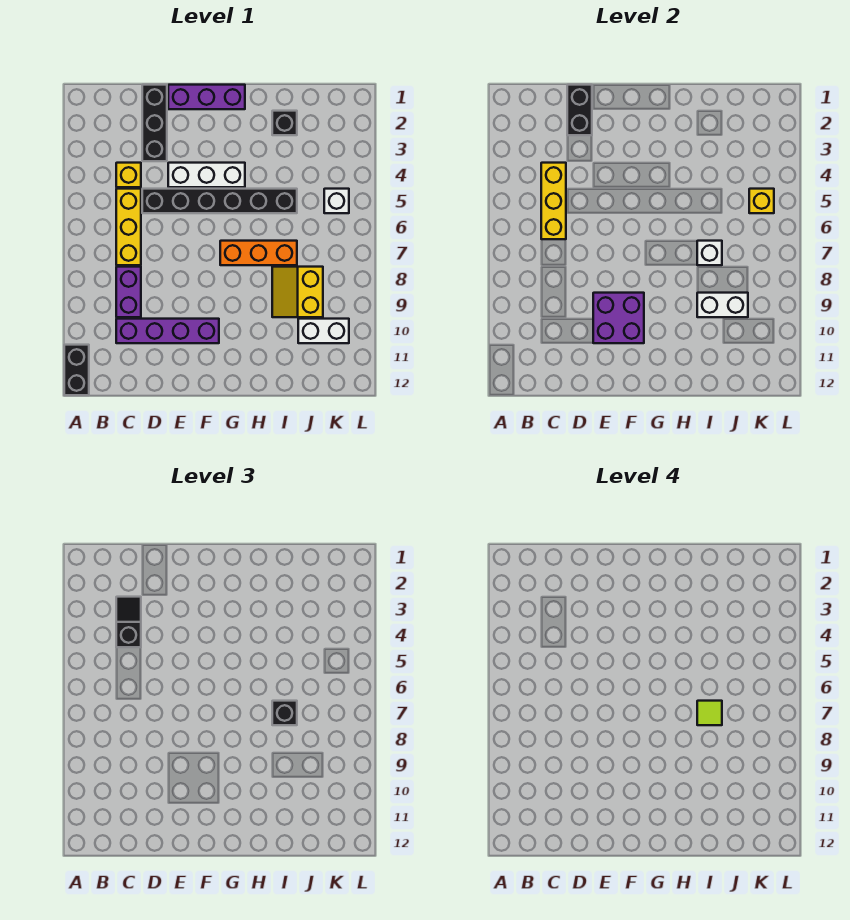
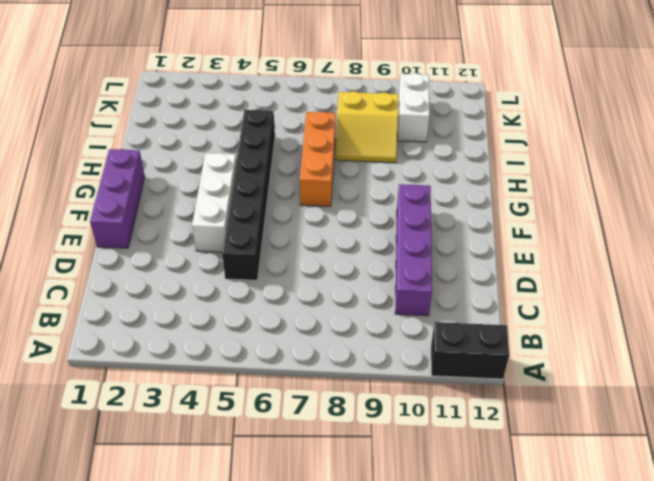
none -> yellow brick C4 level 1
none -> yellow brick C5:C7 level 1
none -> purple brick C8:C9 level 1

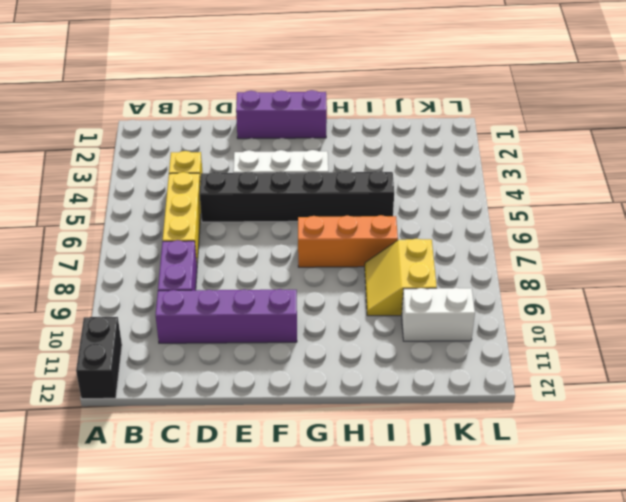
none -> black brick D1:D3 level 1
none -> black brick I2 level 1
none -> white brick K5 level 1

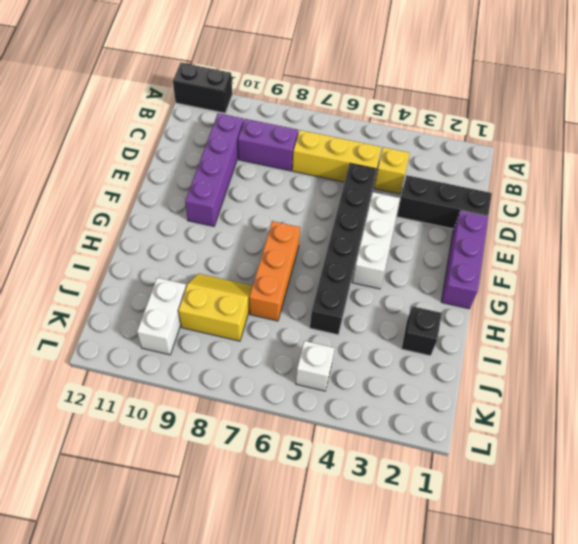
none -> yellow brick C4:C6 level 2
none -> black brick D1:D2 level 2
none -> purple brick E9:F10 level 2

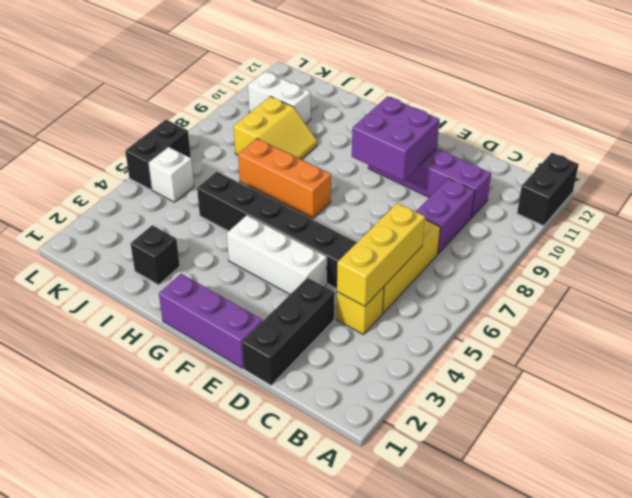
black brick L5:L6 level 1 -> black brick D1:D2 level 2
none -> white brick I7 level 2
none -> white brick I9:J9 level 2
none -> yellow brick K5 level 2

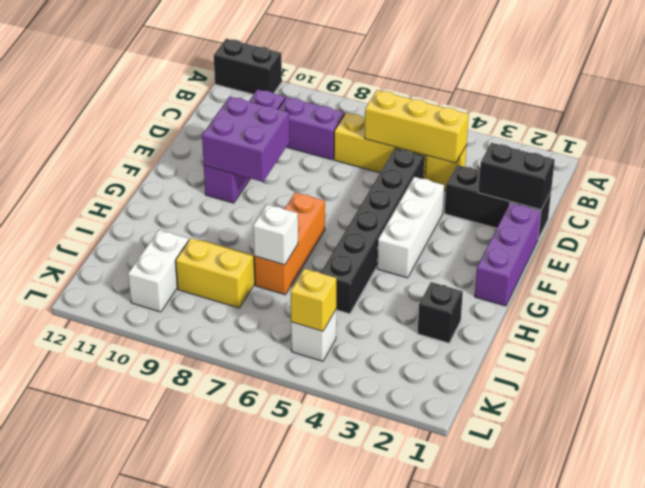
none -> white brick I9:J9 level 2
none -> black slope C3:C4 level 3 top 4
none -> black brick I7 level 3

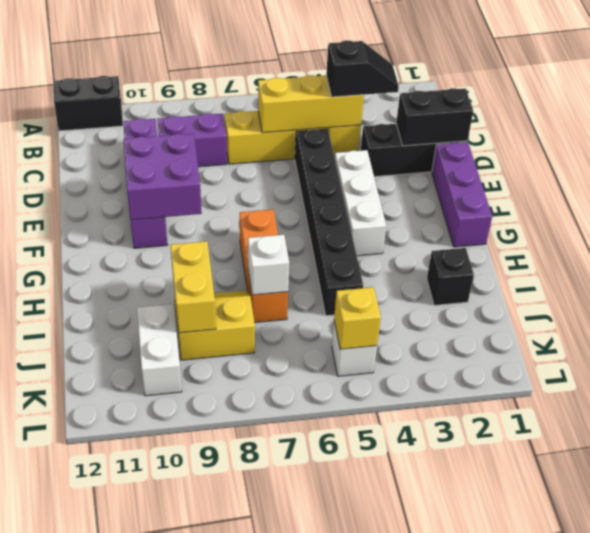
yellow brick I9:J9 level 2 -> white brick I9:J9 level 2
none -> black brick I7 level 3
none -> lime tile I7 level 4

